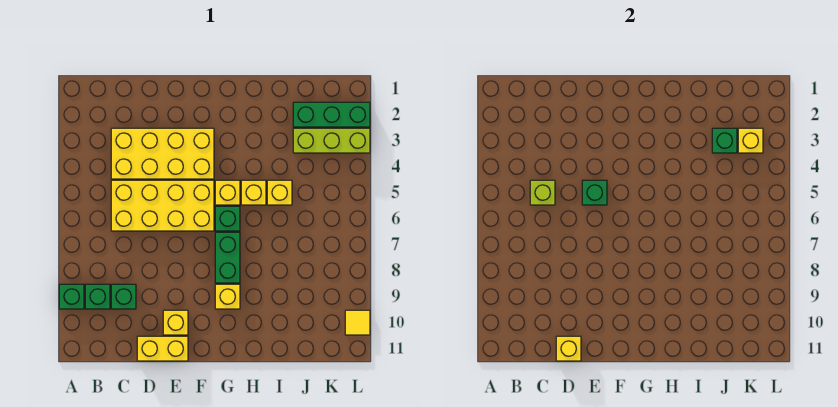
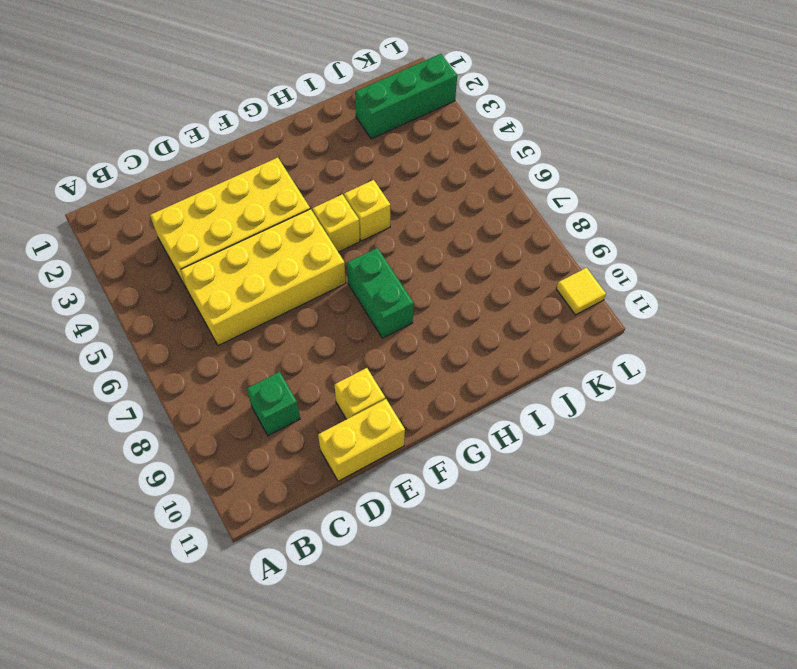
none -> green brick A9 level 1
none -> green brick B9 level 1
none -> green brick G6 level 1

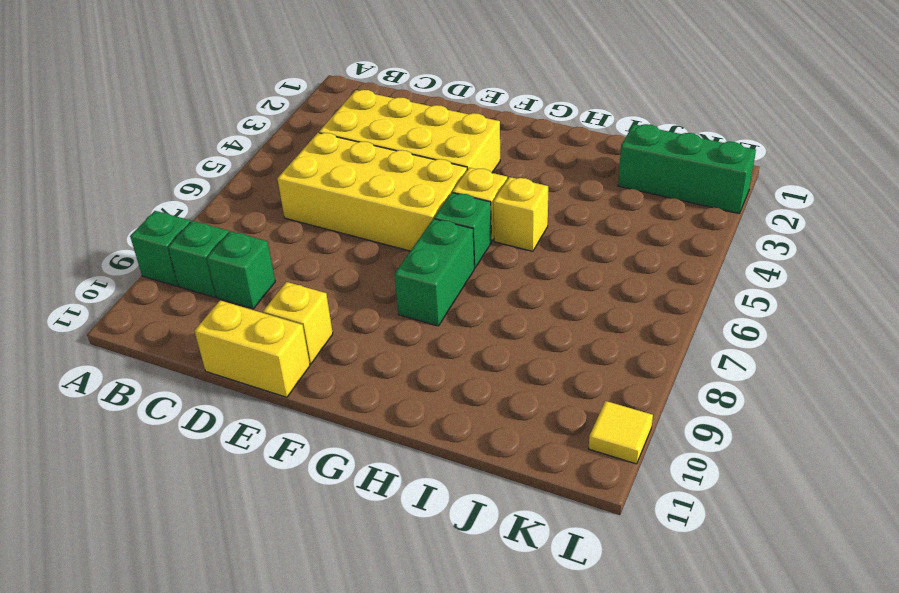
none -> yellow brick G9 level 1
none -> yellow brick I5 level 1
none -> lime brick J3:L3 level 1

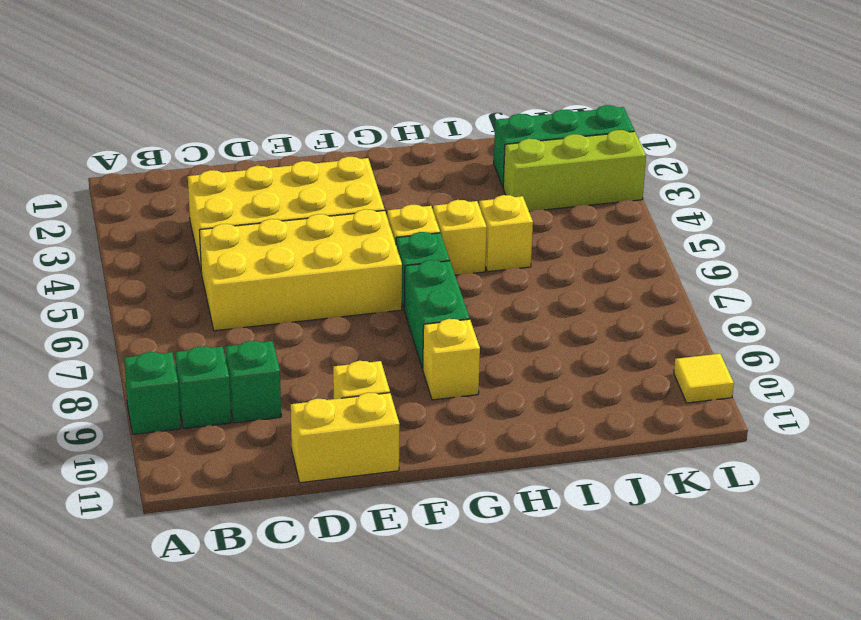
none -> lime brick C5 level 2
none -> yellow brick D11 level 2
none -> green brick E5 level 2

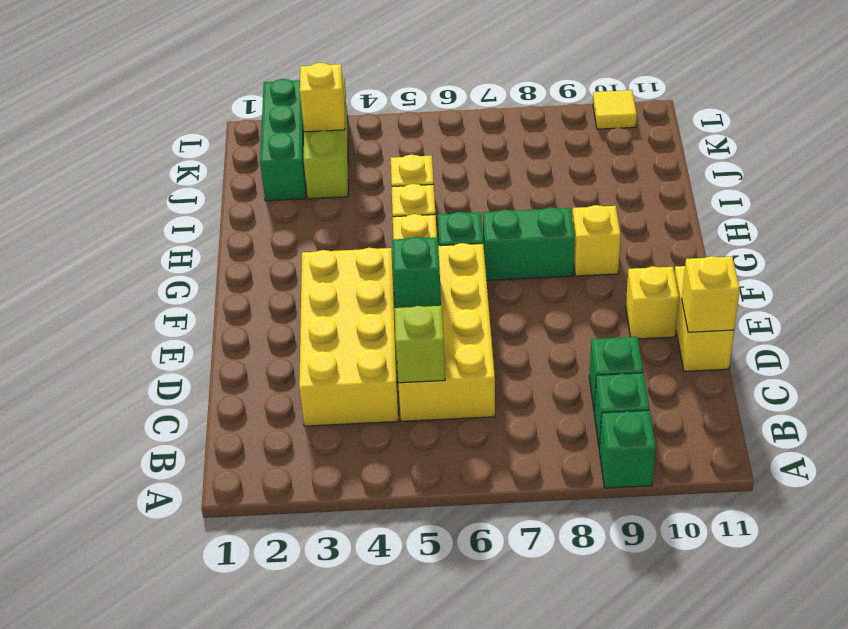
none -> green brick J3 level 2

